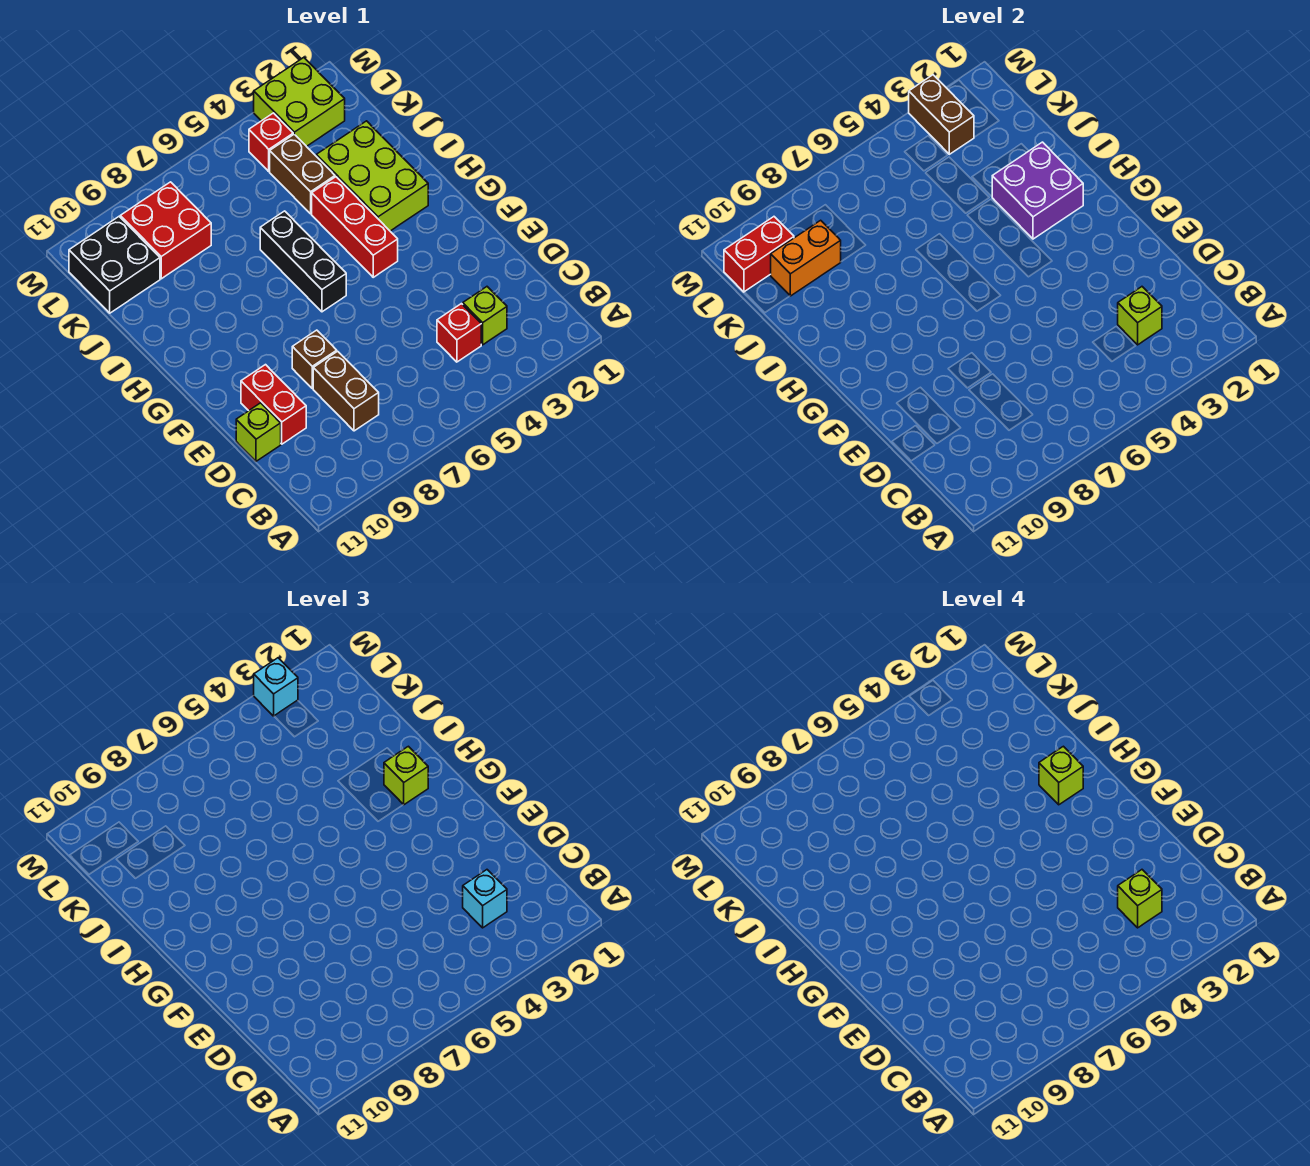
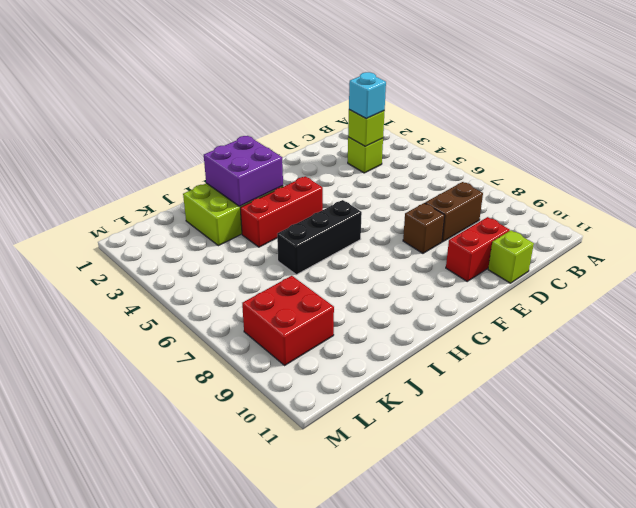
none -> red brick C4 level 1
none -> brown brick J4:K4 level 1
none -> black brick K10:L11 level 1

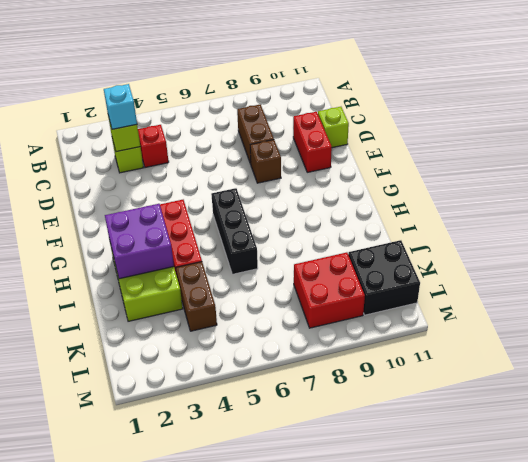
none -> lime brick L2:M3 level 1
none -> red brick L4 level 1
none -> orange brick K9:K10 level 2

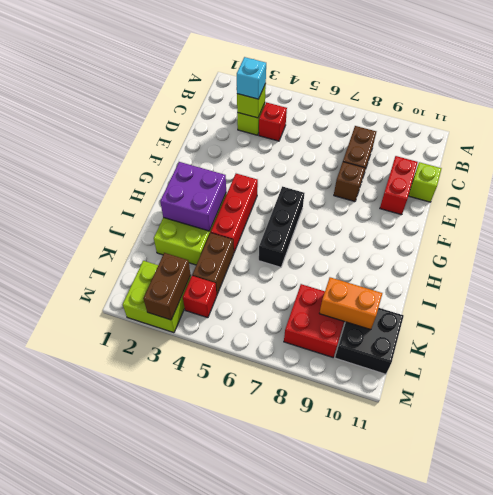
none -> red brick L10:L11 level 2
none -> lime brick H2 level 3
none -> cyan brick M3 level 3

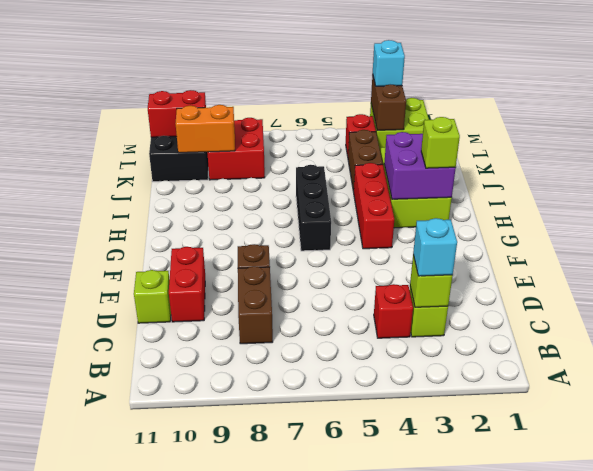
none -> lime brick C3 level 4
none -> lime brick H2 level 4

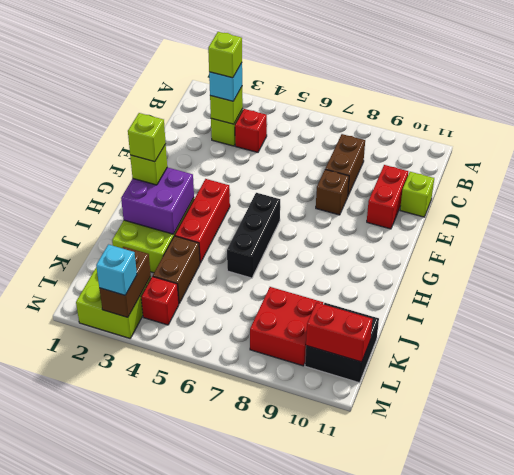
none -> orange brick K9:K10 level 2

